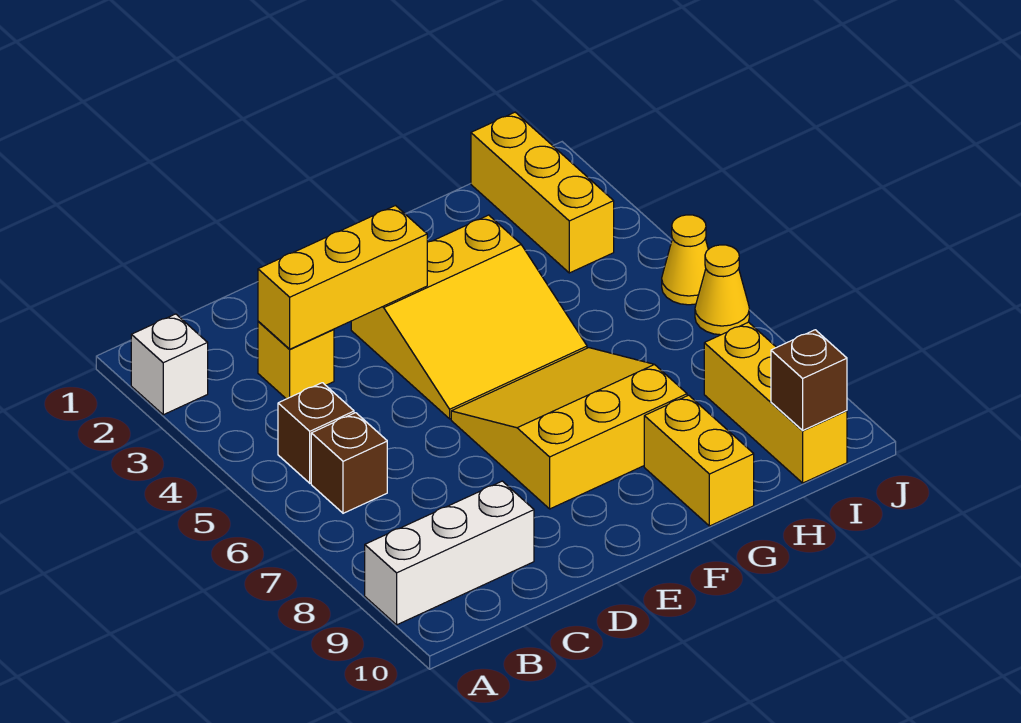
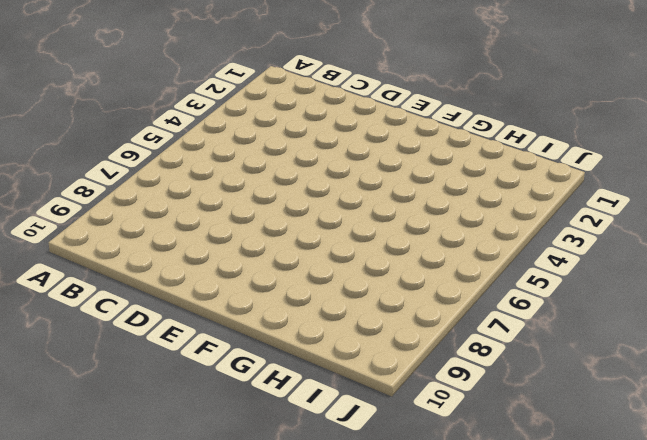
none -> white brick A2 level 1
none -> white brick A9:C9 level 1
none -> brown brick B5 level 1

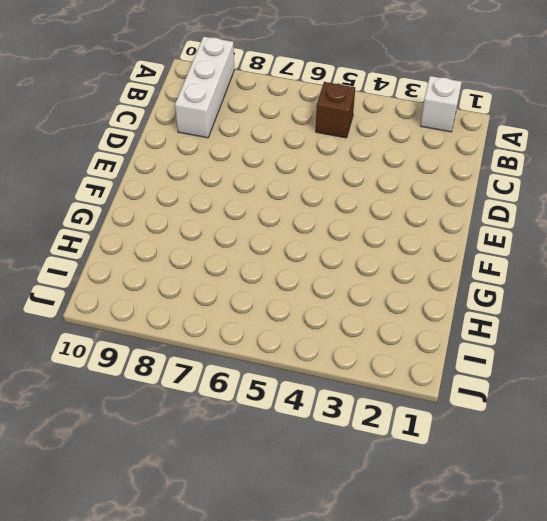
none -> brown brick B6 level 1
none -> yellow brick C3 level 1
none -> yellow slope E3:G5 level 1 top 3

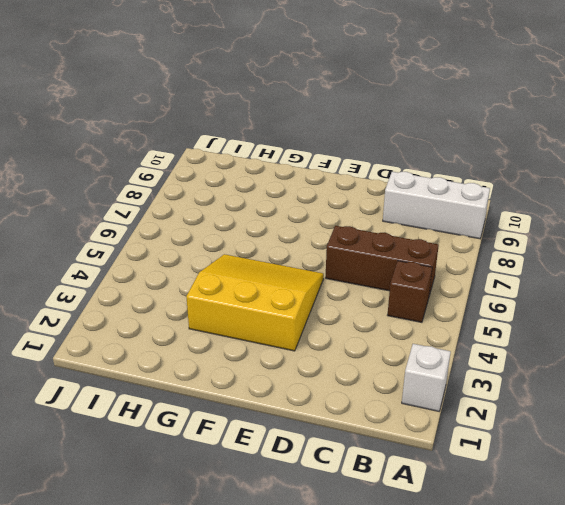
brown brick B6:D6 level 1 -> brown brick B6 level 1
none -> yellow brick C3 level 1
none -> yellow slope E6:G8 level 1 top 8
none -> yellow brick G9:G10 level 1

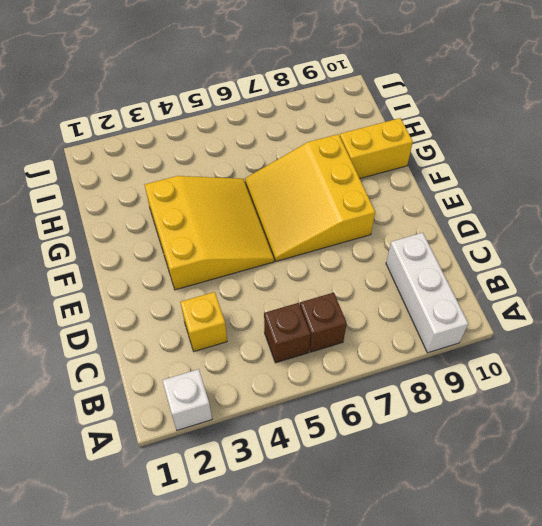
none -> yellow brick I1:I3 level 1
none -> yellow brick I8:I10 level 1
none -> yellow cone J5 level 1

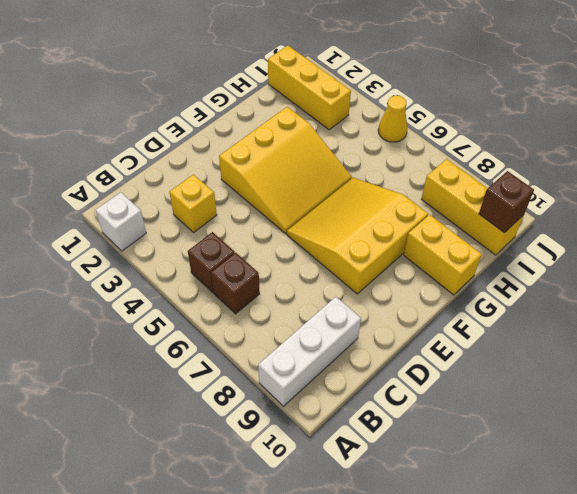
none -> yellow cone J6 level 1
none -> yellow brick C3:E3 level 2

